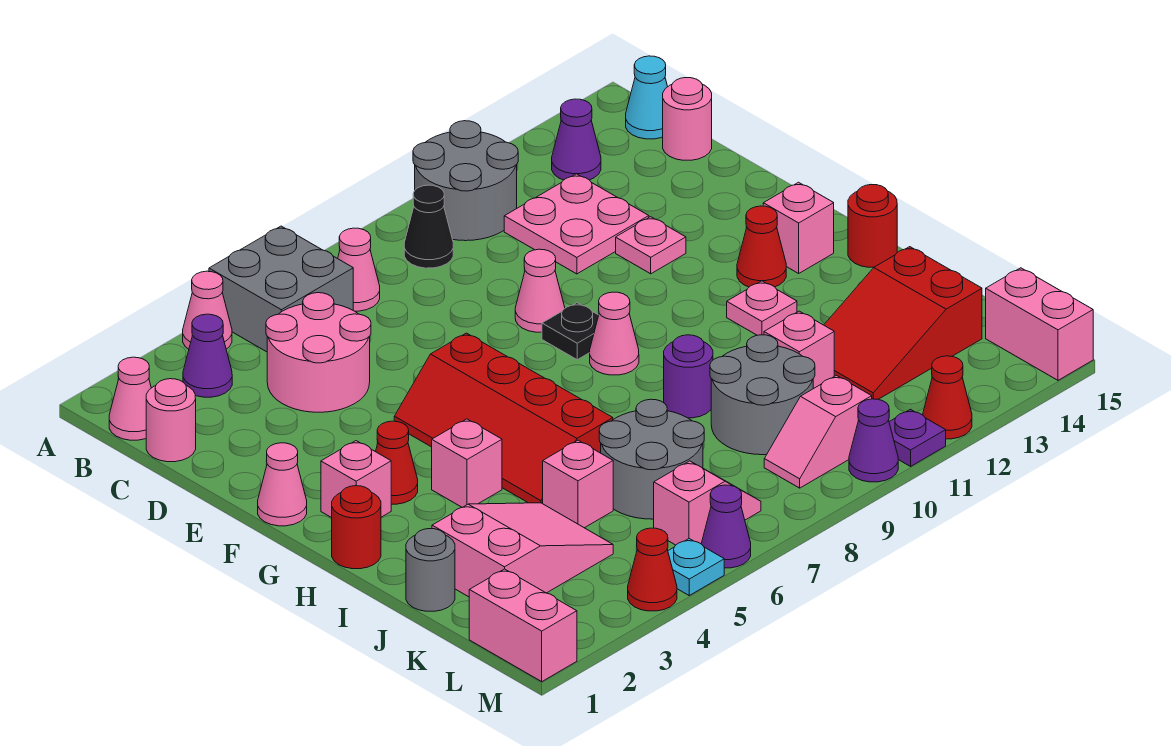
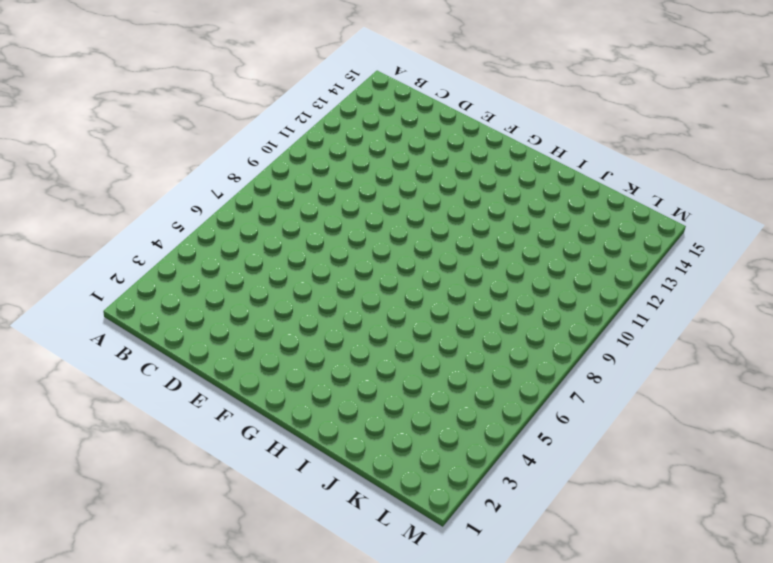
none -> pink cone A4 level 1
none -> grey brick A5:B6 level 1
none -> grey round brick A10:B11 level 1
none -> pink cone B1 level 1

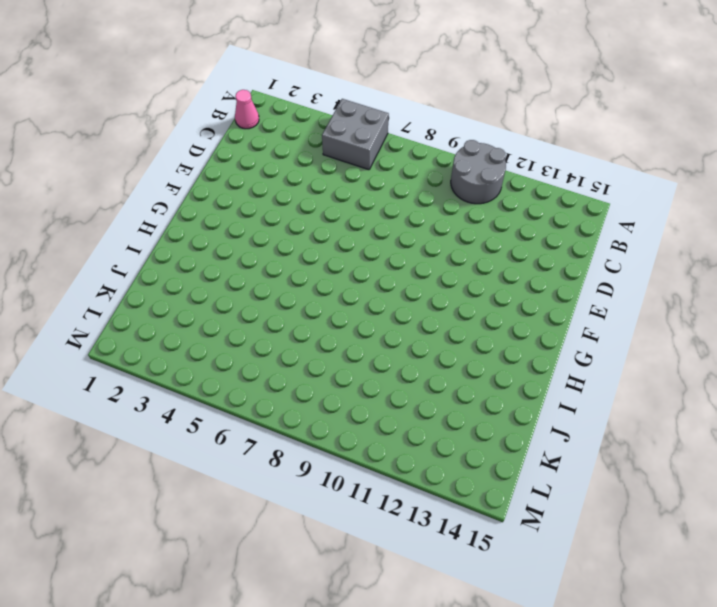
none -> pink cone A4 level 1
none -> purple cone B3 level 1
none -> pink cone B7 level 1
none -> black cone B9 level 1

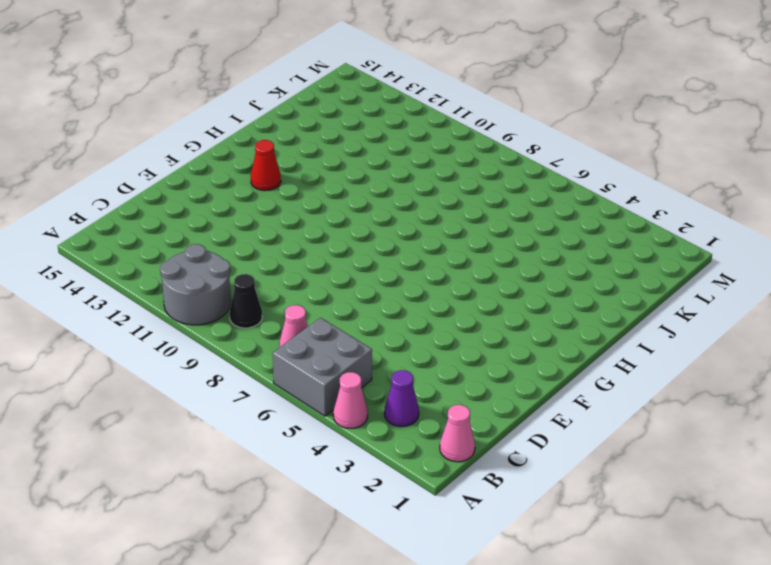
none -> purple cone B13 level 1
none -> cyan cone B15 level 1
none -> pink round brick C1 level 1
none -> pink round brick C4:D5 level 1

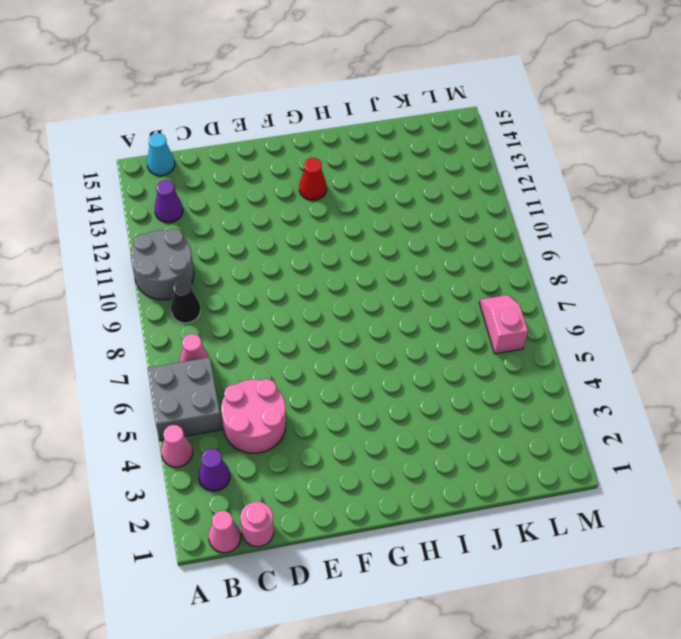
none -> pink plate C11:D12 level 1
none -> pink round brick C15 level 1
none -> pink cone E9 level 1
none -> pink plate E12 level 1

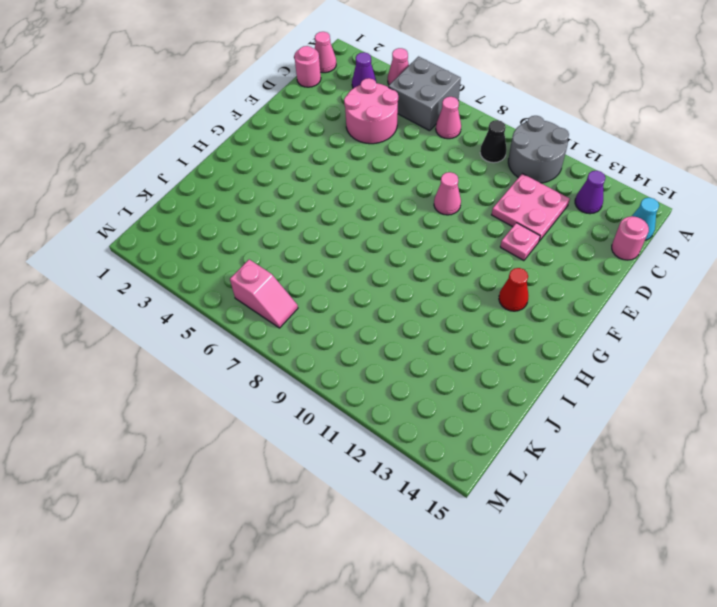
none -> pink cone F1 level 1
none -> red slope F5:I6 level 1 top 6
none -> black plate F9 level 1
none -> pink brick G2 level 1

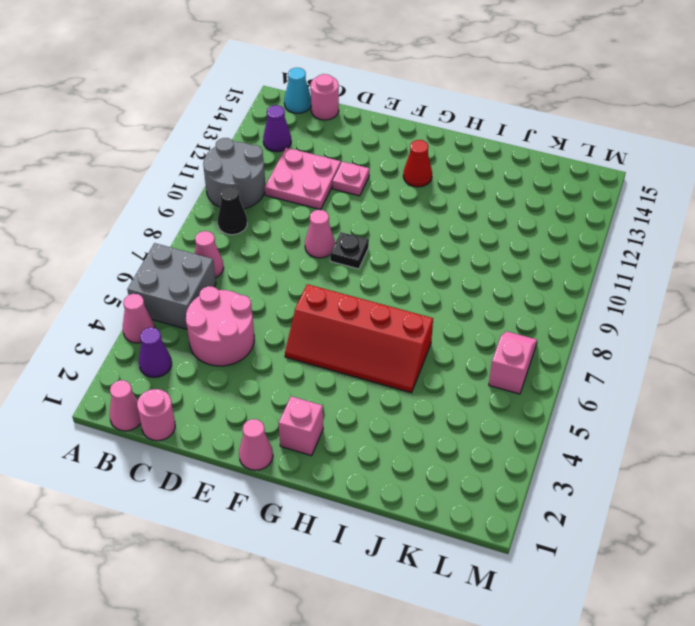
none -> red cone G3 level 1
none -> pink cone G9 level 1
none -> pink brick G14 level 1
none -> red round brick H1 level 1

